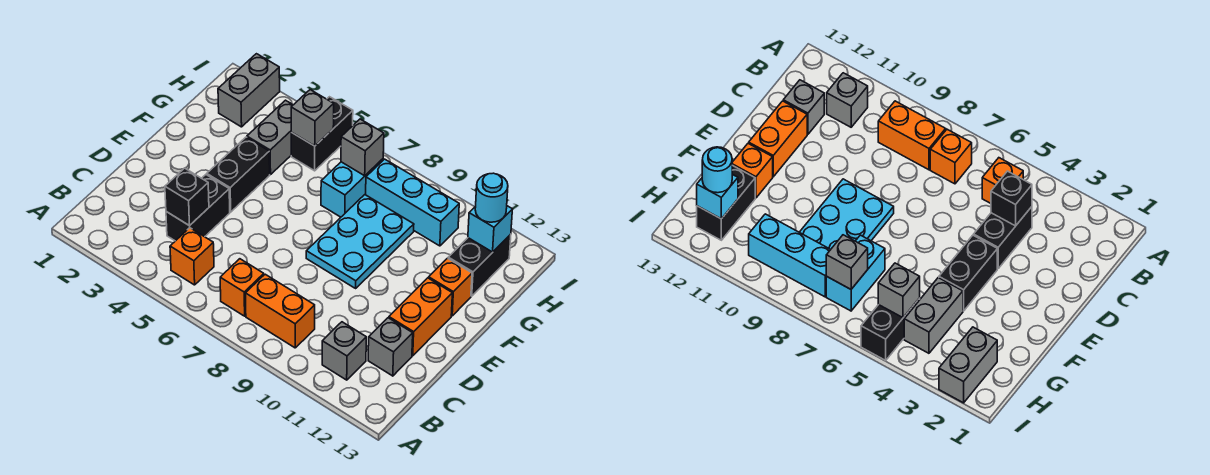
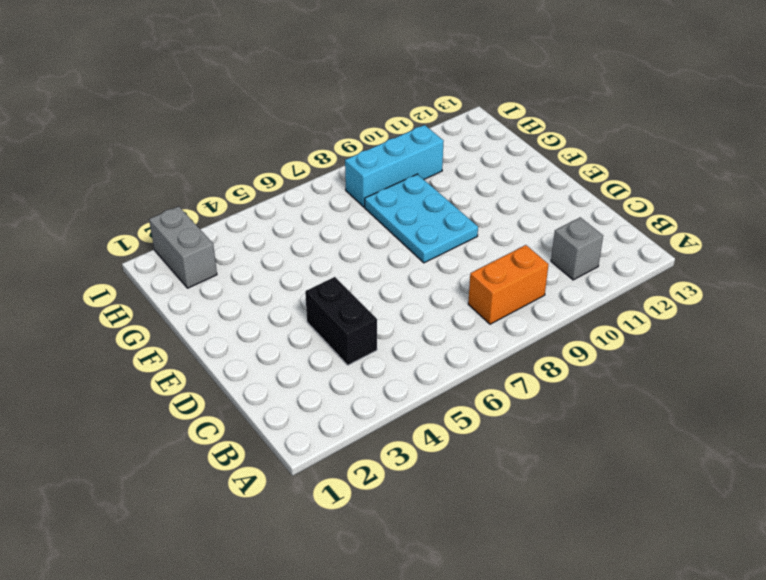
none -> orange brick B5 level 1
none -> orange brick B7 level 1
none -> grey brick C12 level 1

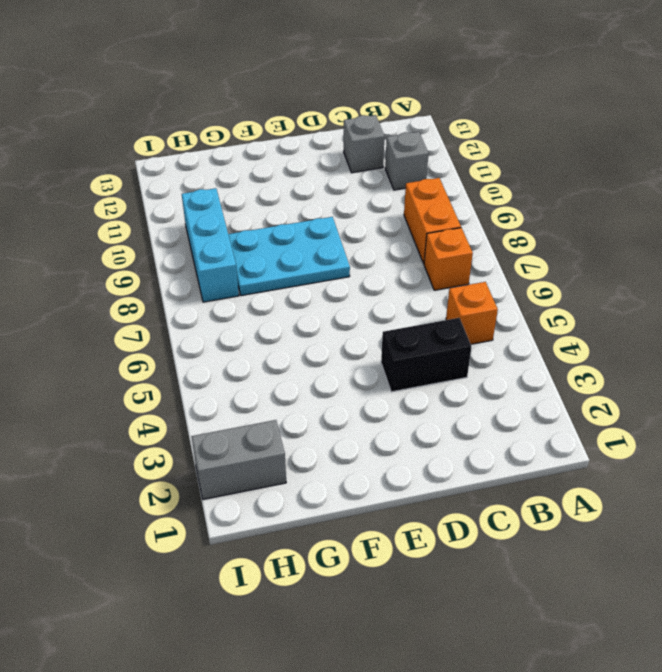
none -> orange brick D12:E12 level 1
none -> black brick E4:F4 level 1
none -> orange brick F12 level 1

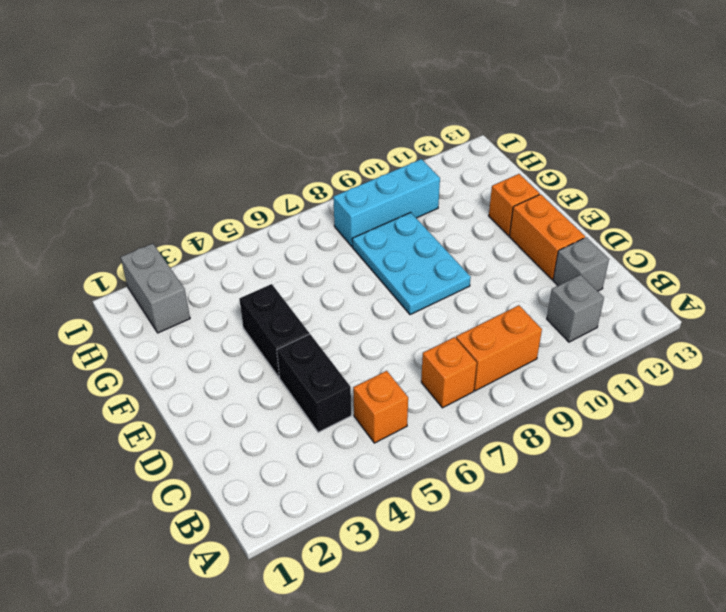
none -> grey brick G4:H4 level 1
none -> cyan brick G7:H7 level 1
none -> black brick G12:H12 level 1

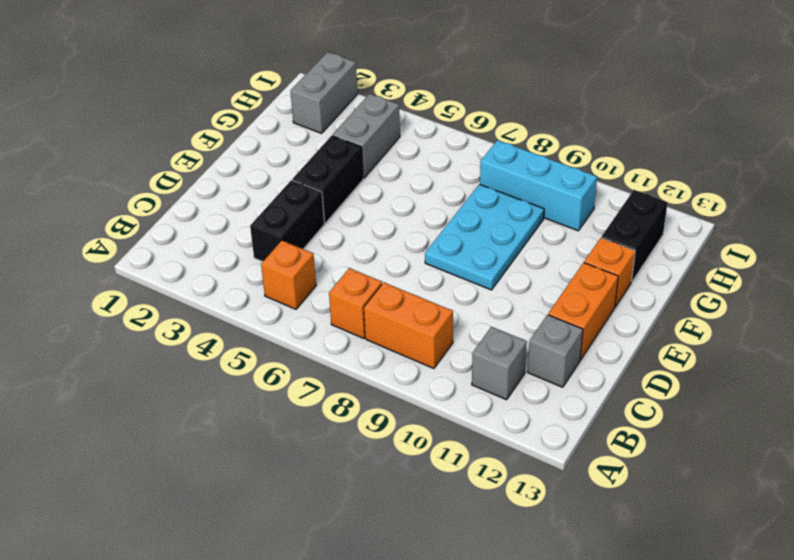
none -> cyan brick G7:H7 level 1
none -> black brick H5:I5 level 1
none -> black brick C4 level 2

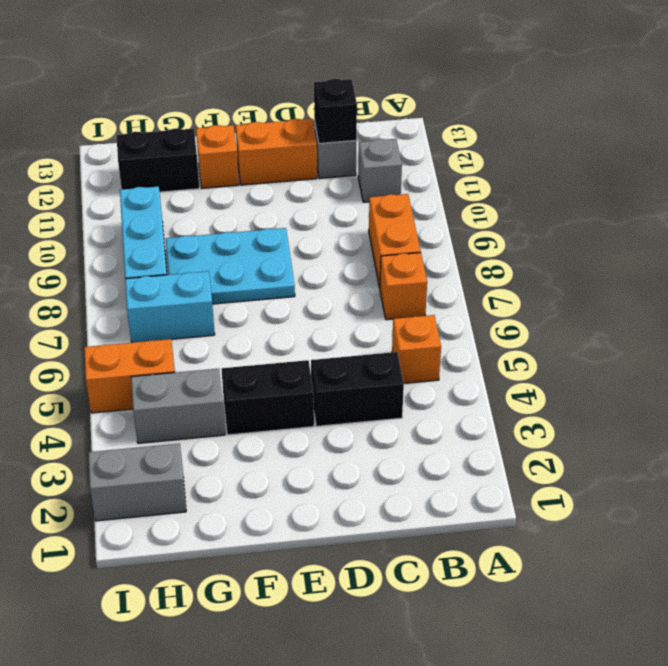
black brick C12 level 2 -> black brick C4 level 2
orange brick H5:I5 level 1 -> black brick H5:I5 level 1
none -> grey brick H5 level 2
none -> grey brick H7 level 2
none -> cyan brick H12 level 2

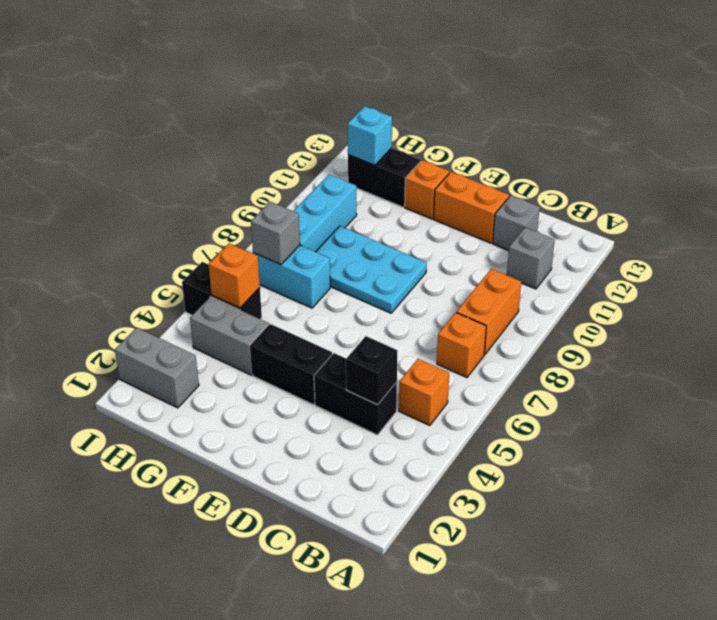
orange brick H5 level 2 -> grey brick H5 level 2
none -> cyan round brick H12 level 3

